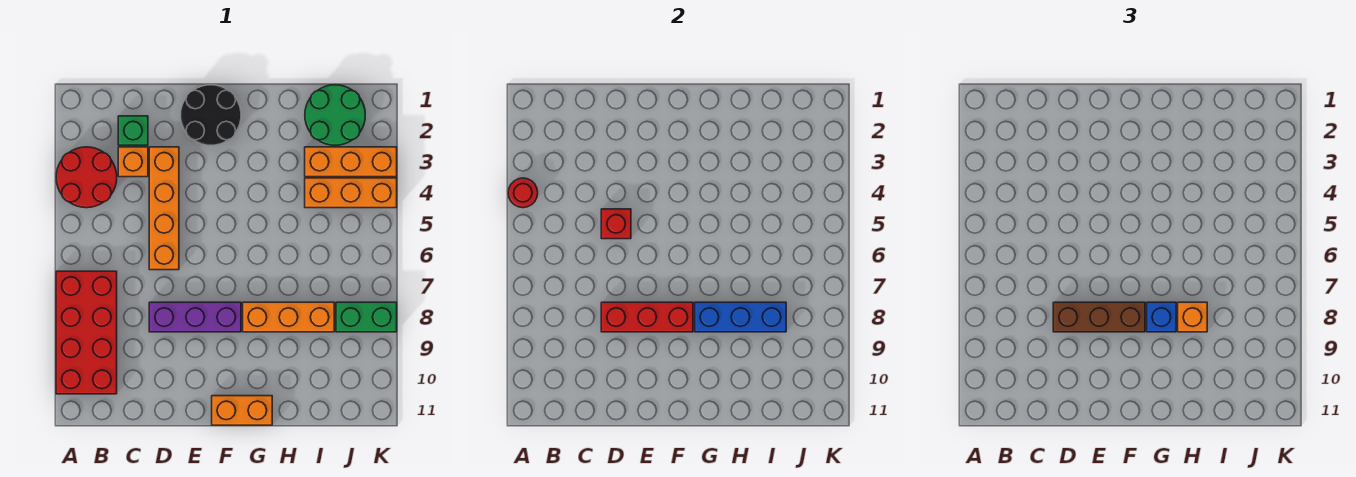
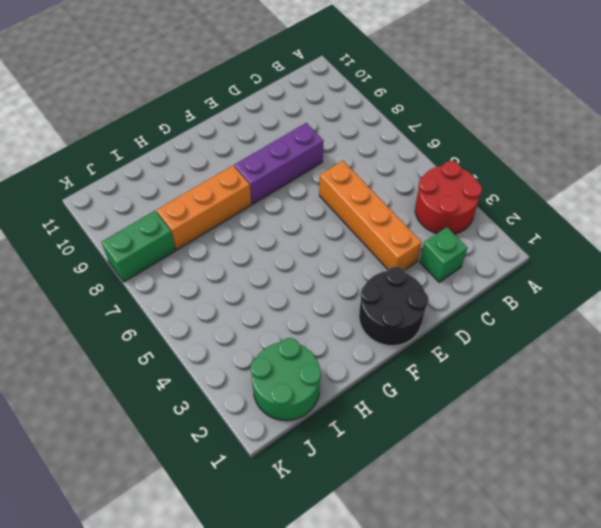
none -> red brick A7:B10 level 1
none -> orange brick C3 level 1
none -> orange brick F11:G11 level 1

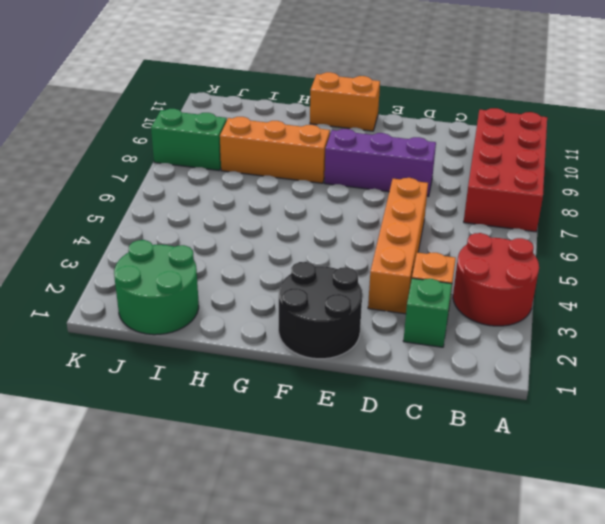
none -> orange brick I3:K3 level 1
none -> orange brick I4:K4 level 1
none -> red round brick A4 level 2

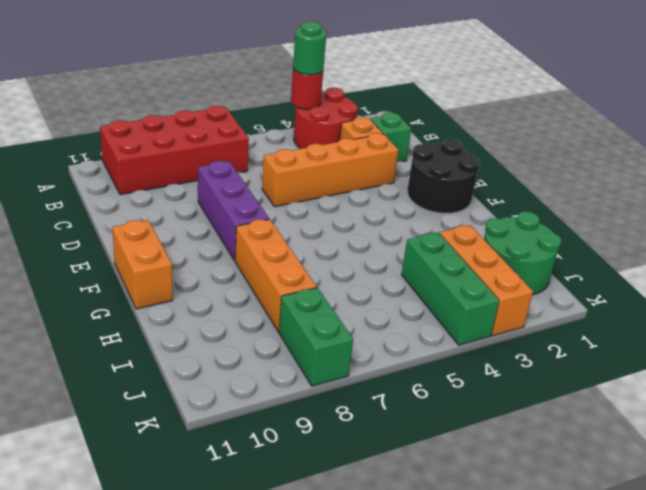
green round brick A4 level 3 -> none
green brick I4:K4 level 1 -> orange brick I4:K4 level 1
none -> red brick D5 level 2
none -> red brick D8:F8 level 2
none -> blue brick G8:I8 level 2

